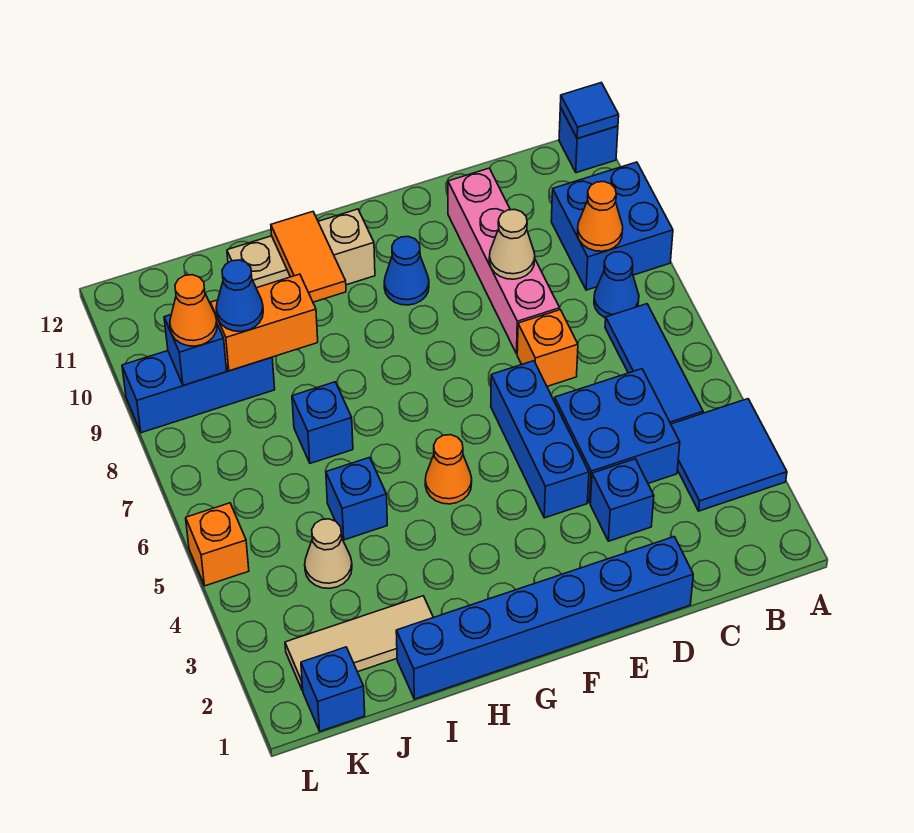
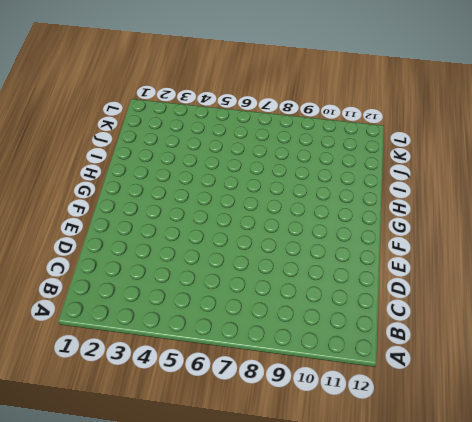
none -> blue tile A3:B4 level 1
none -> blue brick A9:B10 level 1
none -> blue brick A12 level 1

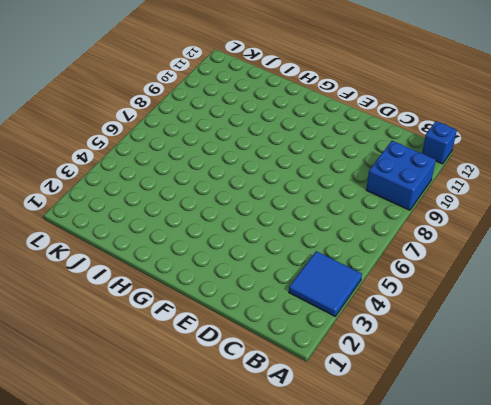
none -> blue tile B5:B7 level 1
none -> blue cone B8 level 1
none -> blue brick C4:D5 level 1

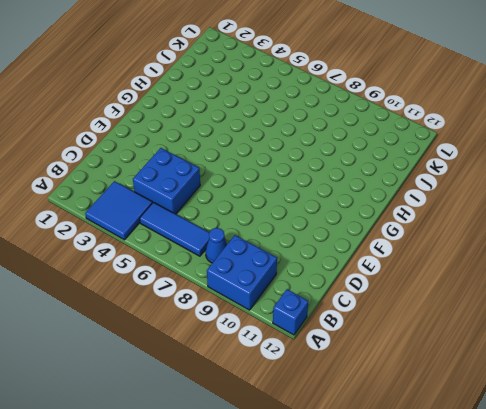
none -> blue brick D1:I1 level 1
none -> blue brick D3 level 1
none -> orange brick D7 level 1

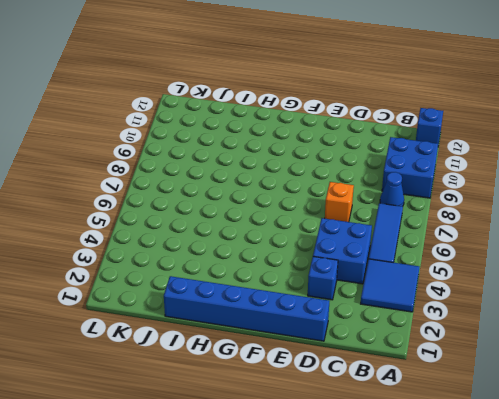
none -> pink brick D8:D11 level 1
none -> blue brick E4:E6 level 1
none -> blue cone F10 level 1

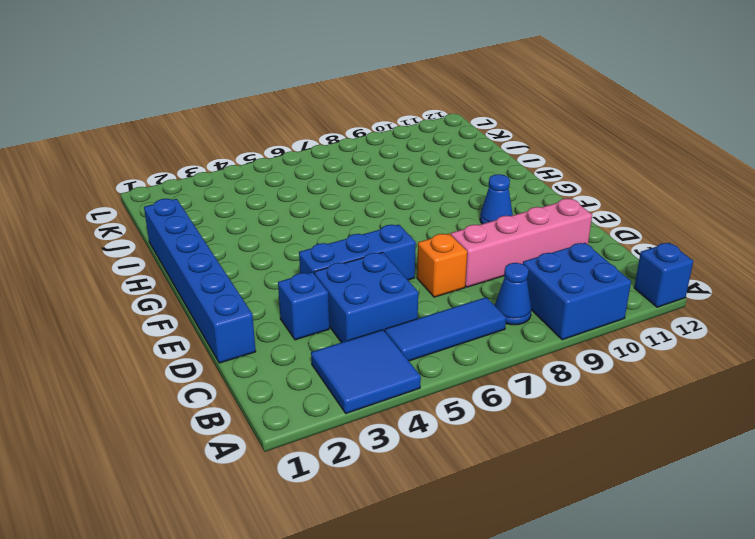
none -> orange cone G5 level 1
none -> tan brick G11:I11 level 1
none -> tan tile I2:K2 level 1

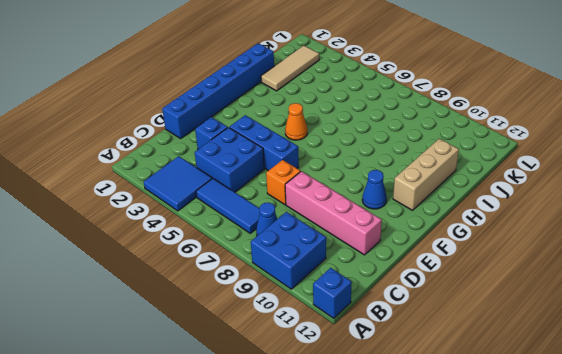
none -> blue brick I5 level 1
none -> blue brick I7 level 1
none -> tan cone J4 level 1

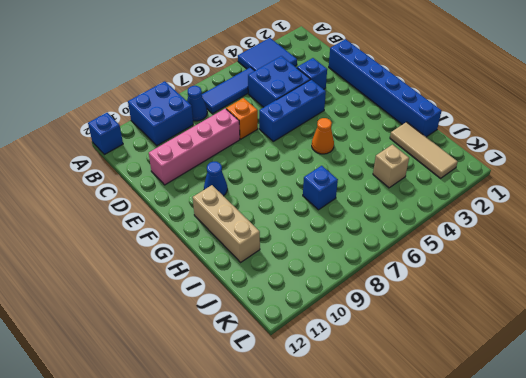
tan brick J4 level 1 -> tan cone J4 level 1
none -> blue brick I5 level 1
none -> blue brick J9:L9 level 1
none -> blue brick K1 level 1

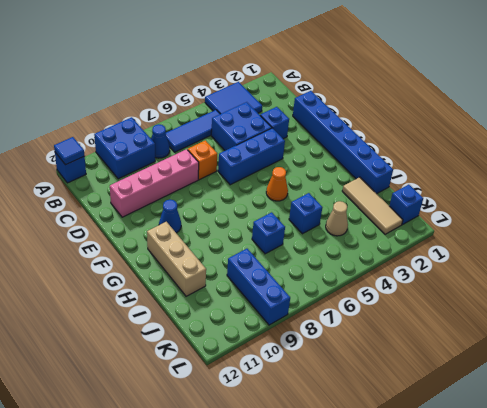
none -> orange brick L5 level 1
none -> orange cone B9 level 2
none -> tan cone D9 level 2

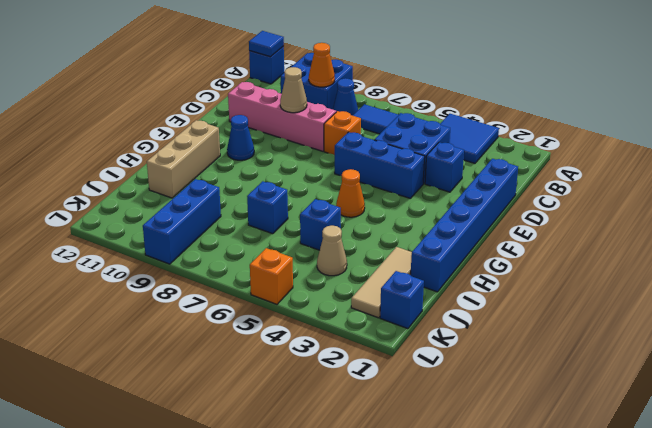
none -> orange tile H10:H11 level 2
none -> orange brick I9:J9 level 2
none -> blue brick K9 level 2

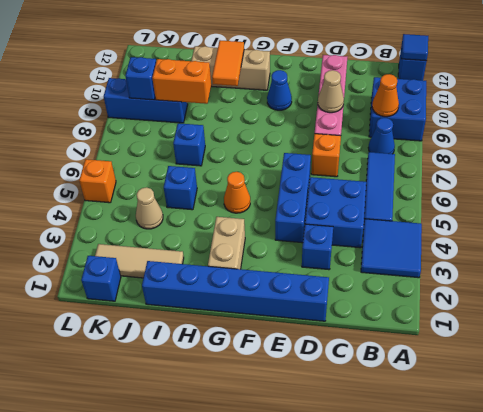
tan brick G2:G3 level 1 -> none
none -> blue cone J9 level 3
none -> orange cone K9 level 3

